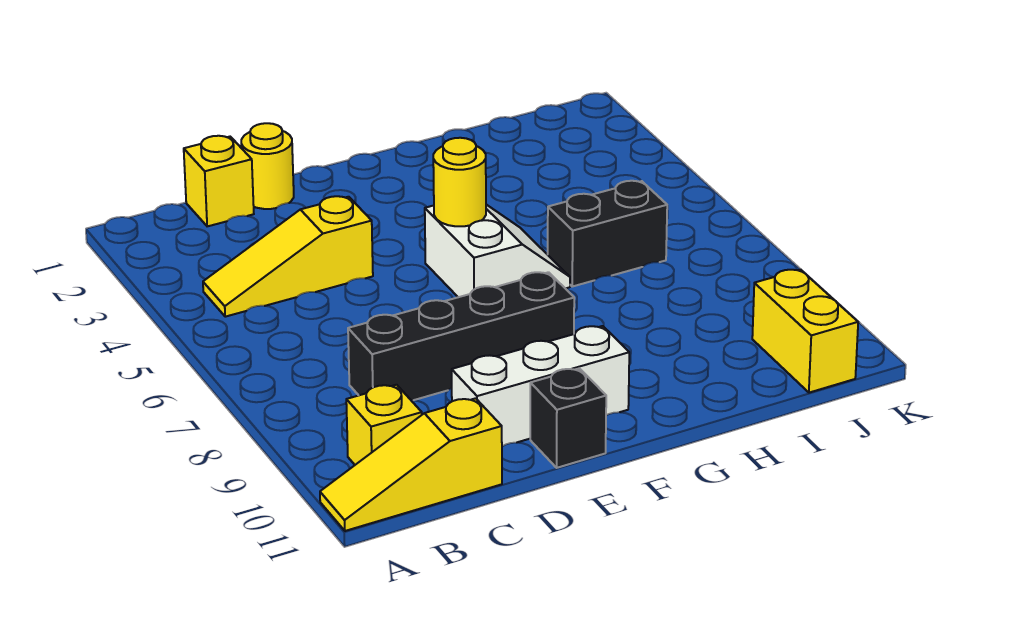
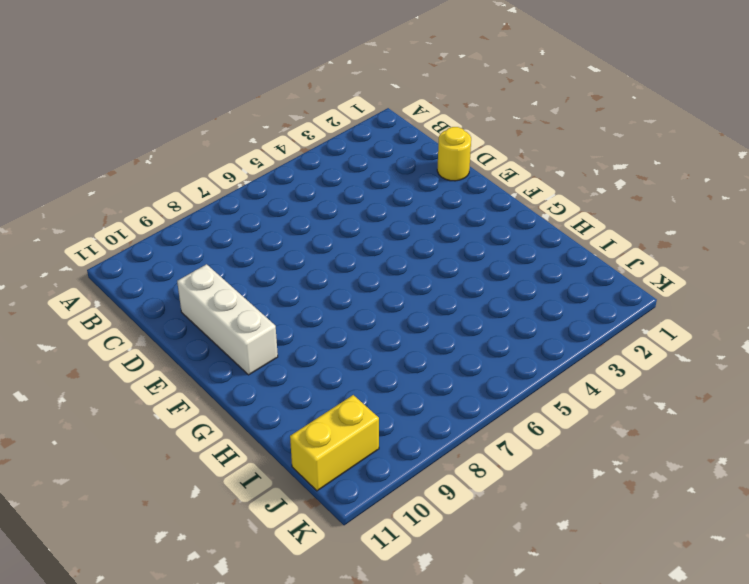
none -> yellow slope A11:C11 level 1 top C
none -> yellow slope B4:D4 level 1 top D
none -> yellow brick B10 level 1

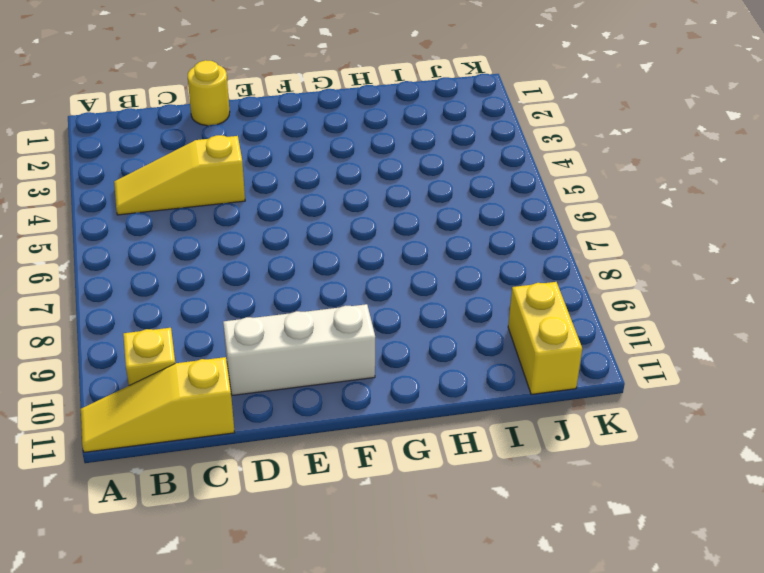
none -> yellow brick C1 level 1
none -> black brick C8:F8 level 1
none -> black brick E11 level 1

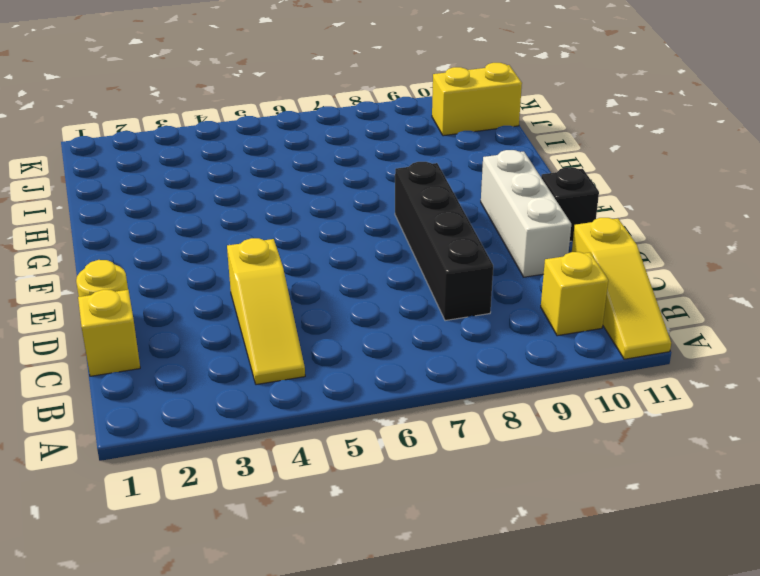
none -> white slope F5:G6 level 1 top F
none -> black brick H6:I6 level 1
none -> yellow round brick F5 level 2

